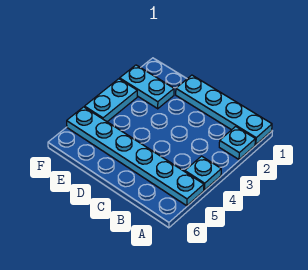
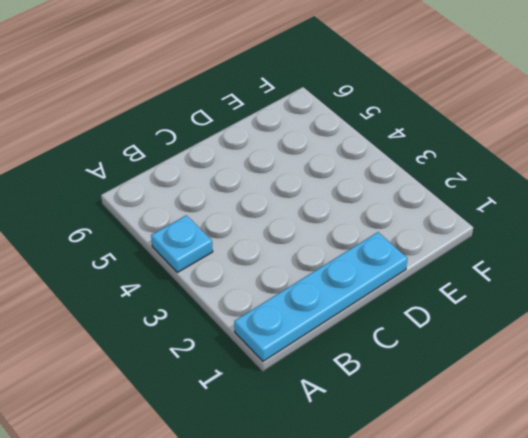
none -> cyan plate A2 level 1
none -> cyan plate A5:F5 level 1

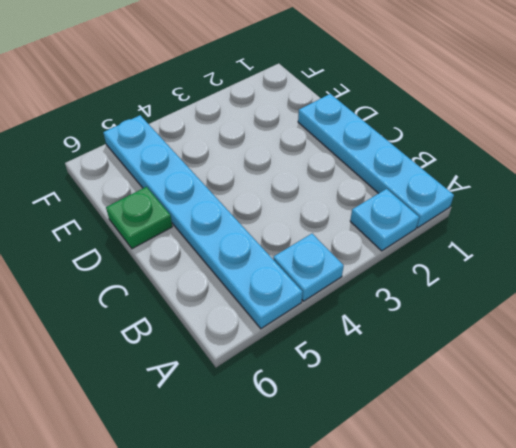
green plate D6 level 1 -> none
none -> cyan plate E2:F2 level 1
none -> cyan plate F3:F4 level 1

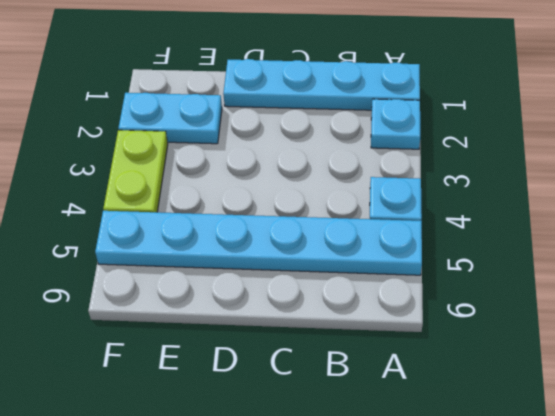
lime plate F3:F4 level 1 -> cyan plate F3:F4 level 1

